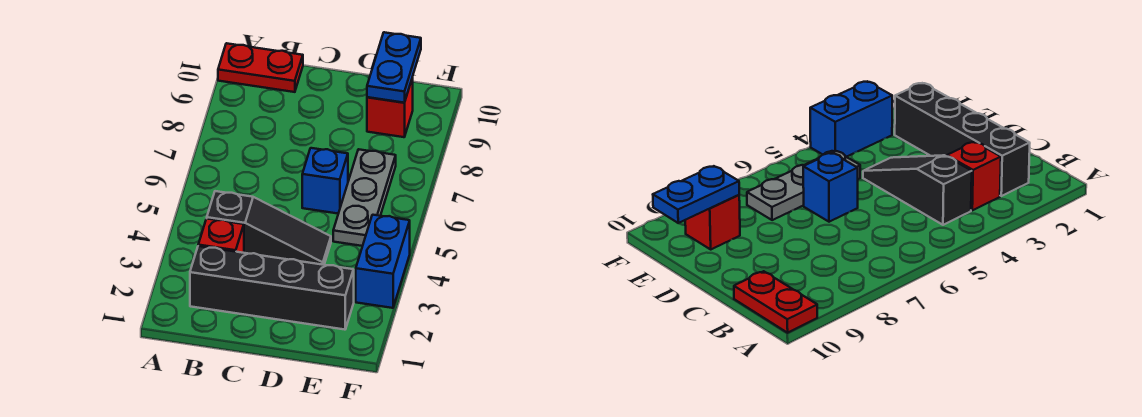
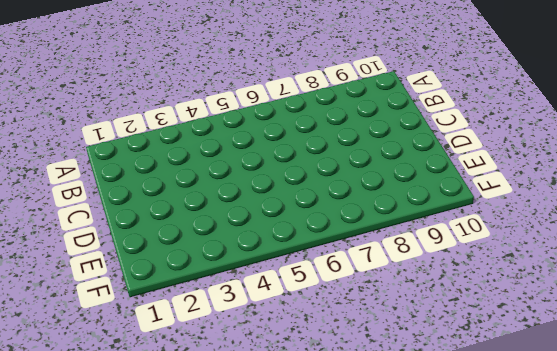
none -> red plate A10:B10 level 1
none -> black brick B2:E2 level 1

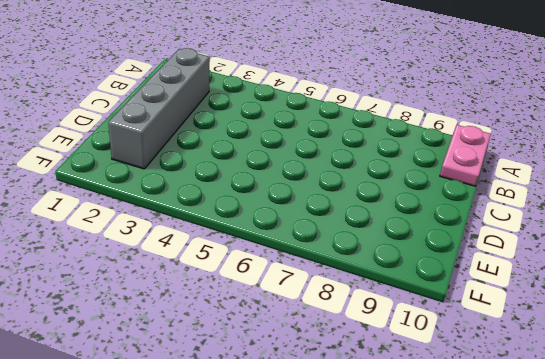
pink plate A10:B10 level 1 -> red plate A10:B10 level 1
grey brick B2:E2 level 1 -> black brick B2:E2 level 1
none -> red brick B3 level 1
none -> black slope B4:D4 level 1 top B

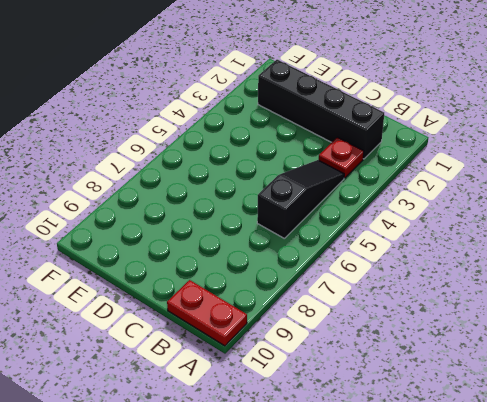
red plate B3 level 1 -> red brick B3 level 1
black slope B4:B6 level 1 top 6 -> black slope B4:D4 level 1 top B
none -> blue brick D6 level 1
none -> grey plate E5:E7 level 1

